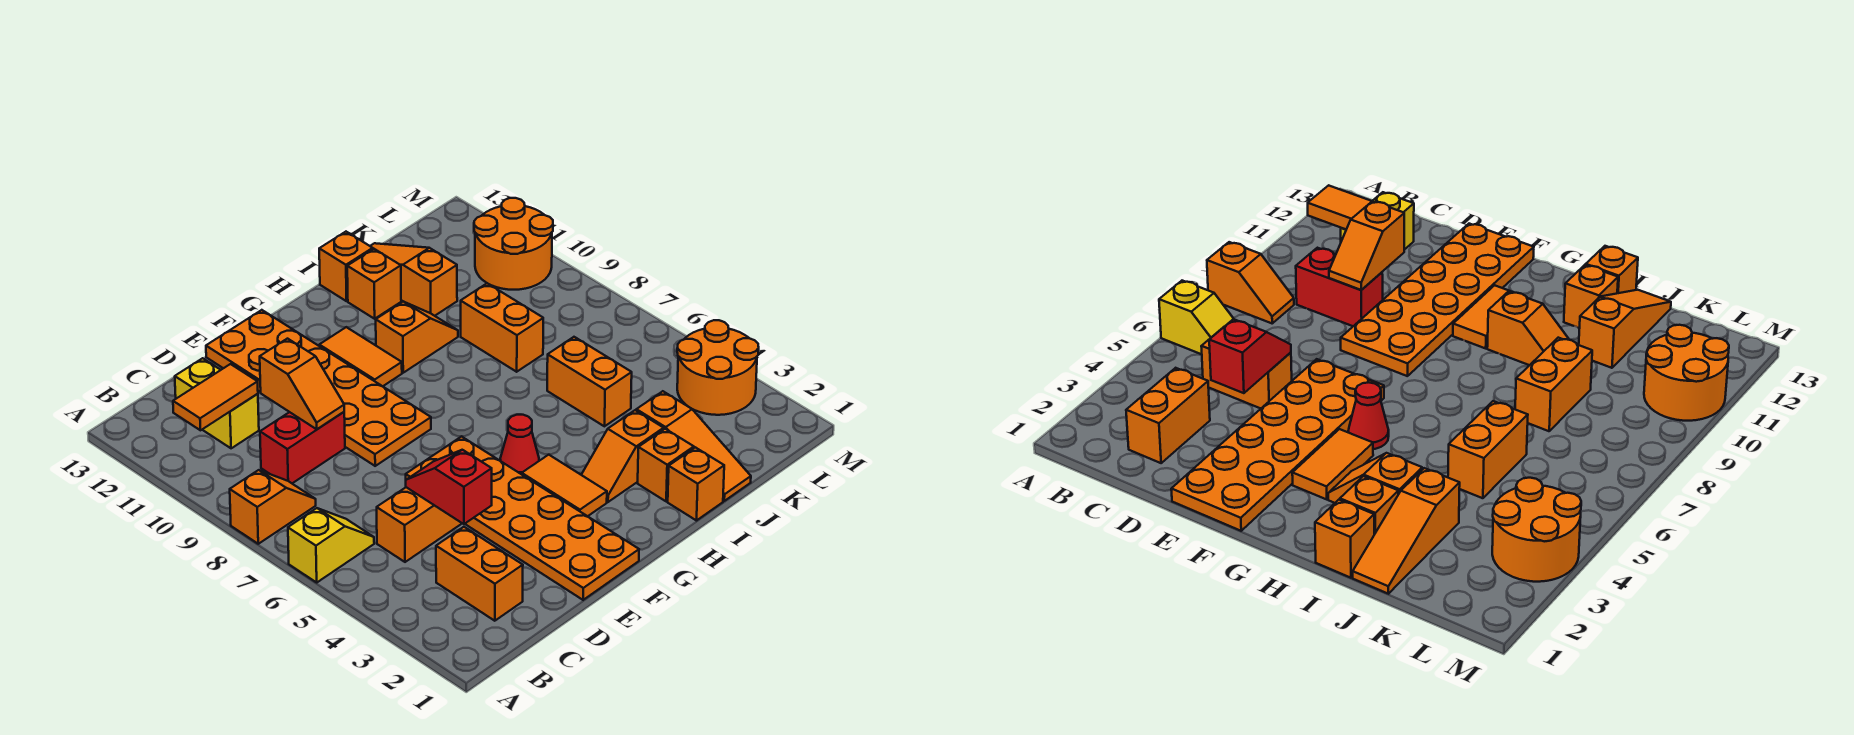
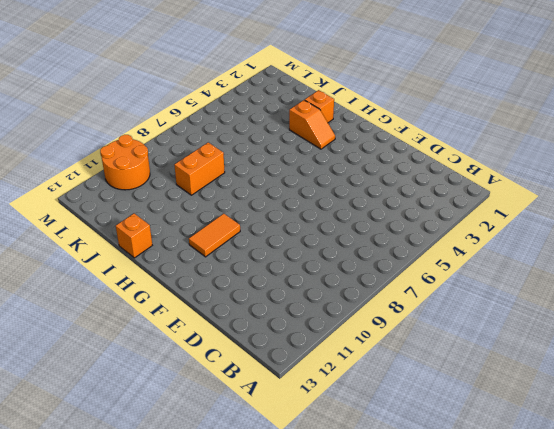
none -> yellow slope A6:B6 level 1 top A
none -> orange slope A8:B8 level 1 top A
none -> orange brick C2:C3 level 1

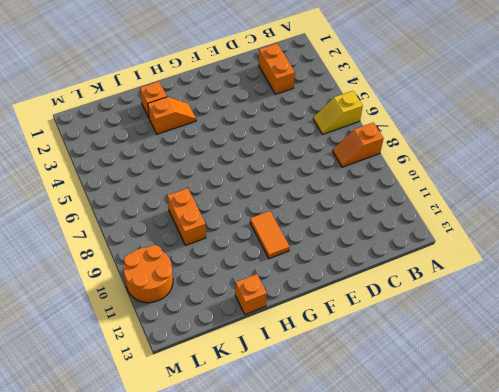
none -> orange brick C5:D5 level 1
none -> red brick C9:D9 level 1
none -> yellow brick C11:C12 level 1

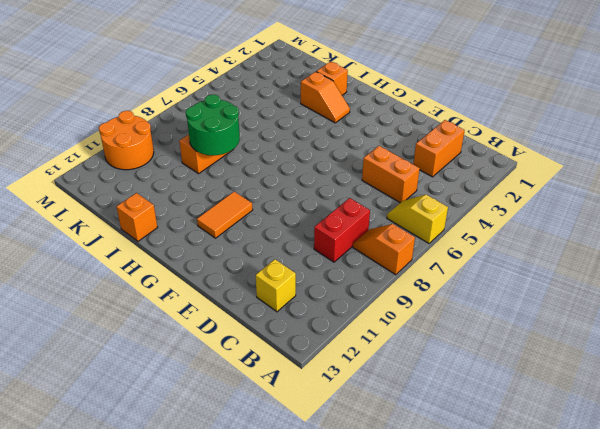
red brick C8:C9 level 1 -> red brick C9:D9 level 1
yellow brick C12 level 1 -> yellow brick C11:C12 level 1
green round brick I8:J9 level 2 -> none
none -> orange plate E1:F6 level 1
none -> orange plate E8:F13 level 1
none -> orange tile G3:G4 level 1

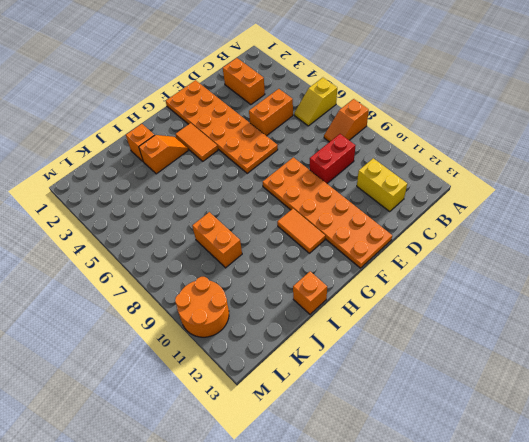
none -> red cone G5 level 1
none -> orange slope H10:I10 level 1 top H
none -> orange brick I1 level 1

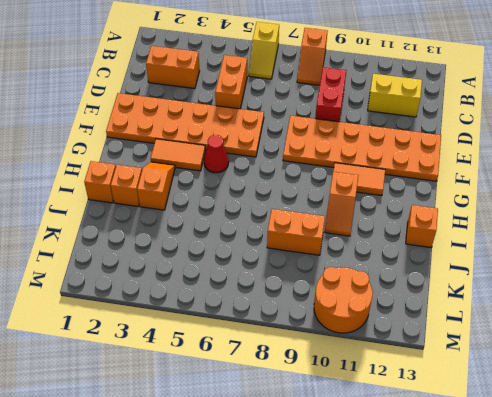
none -> orange brick I12 level 1
none -> orange slope J1:J3 level 1 top 3
none -> orange brick J5:J6 level 1

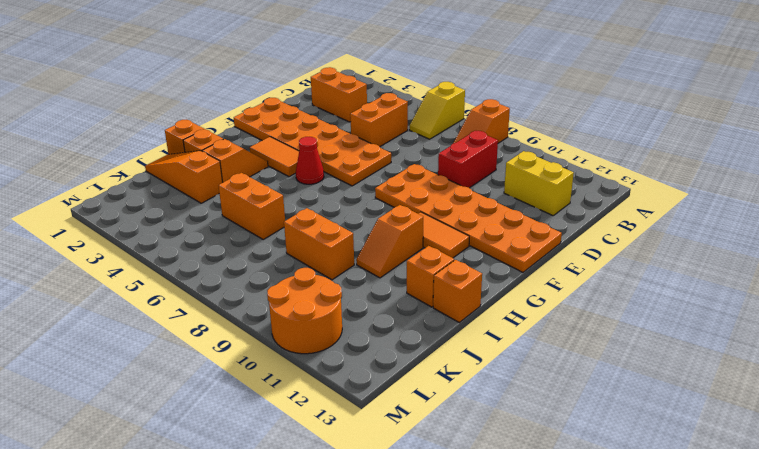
none -> orange slope J11:J13 level 1 top 11
none -> orange round brick L3:M4 level 1
none -> orange tile B11:C11 level 2

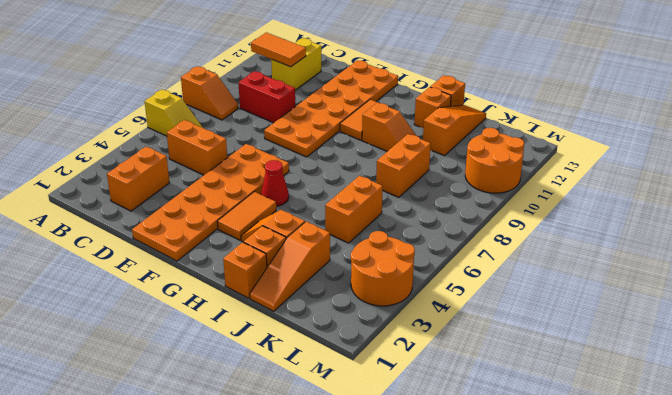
none -> red slope D4:D5 level 2 top 4
none -> orange slope D9:D10 level 2 top 10

